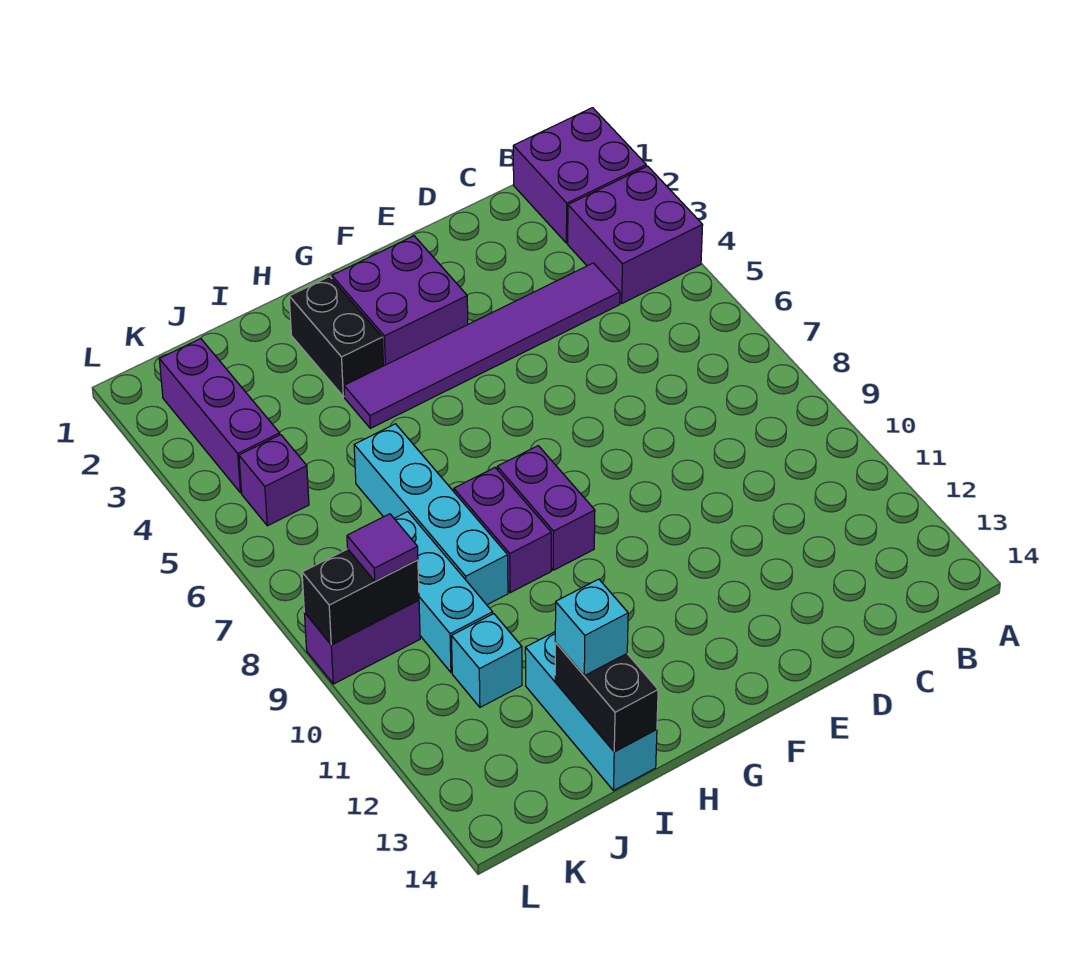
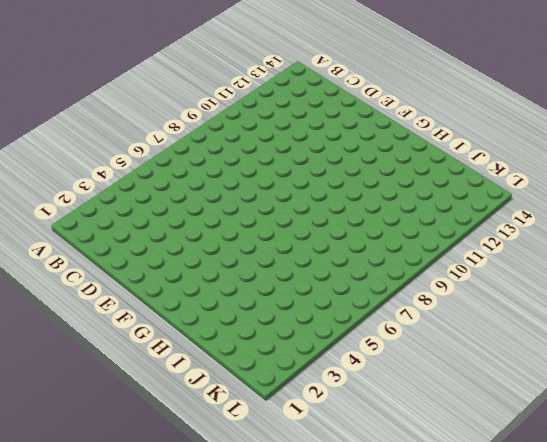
none -> purple brick A1:B2 level 1
none -> purple brick A3:B4 level 1
none -> purple tile C4:H4 level 1

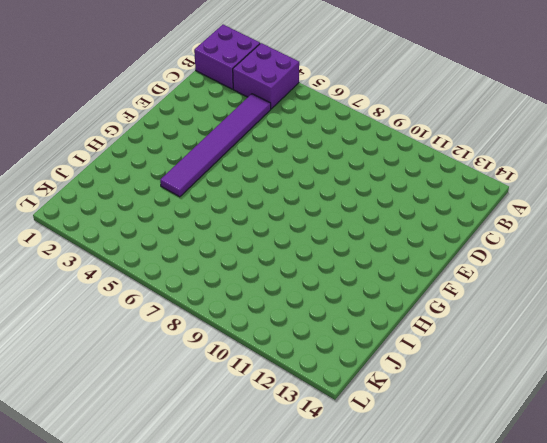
none -> purple brick F2:G3 level 1
none -> purple brick G8:G9 level 1
none -> black brick H2:H3 level 1

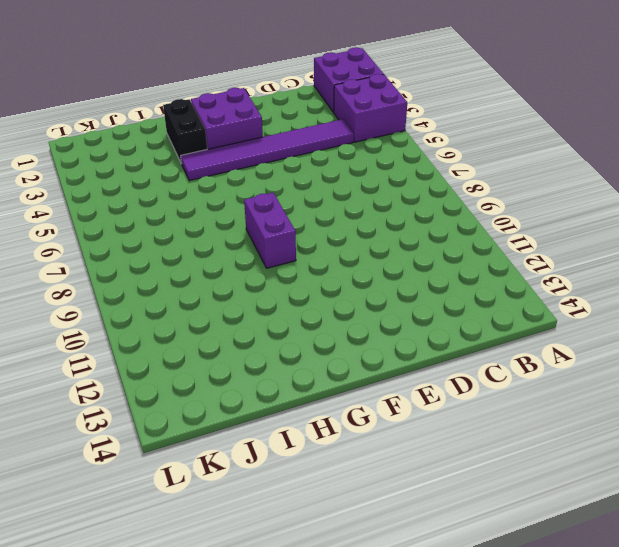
none -> purple brick H8:H9 level 1
none -> cyan brick I6:I9 level 1
none -> cyan brick I12:I14 level 1

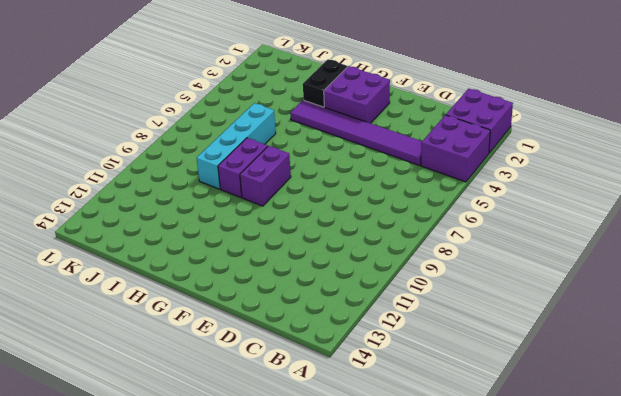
none -> cyan brick I12:I14 level 1
none -> cyan brick J8:J10 level 1
none -> cyan brick J11 level 1

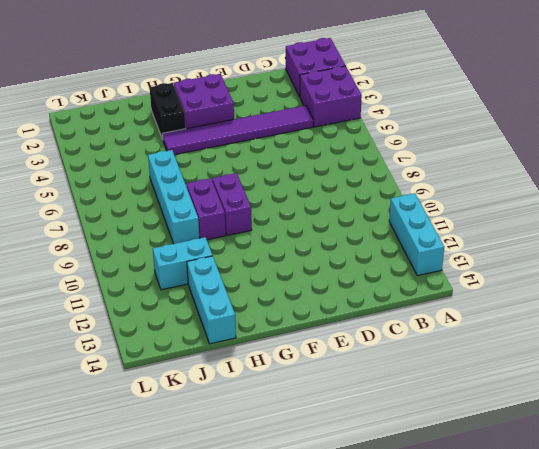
cyan brick A11:A13 level 1 -> cyan brick J8:J10 level 1
cyan brick I11:J11 level 1 -> cyan brick J11 level 1
none -> purple brick K2:K4 level 1
none -> purple brick K5 level 1
none -> purple brick K9:L9 level 1

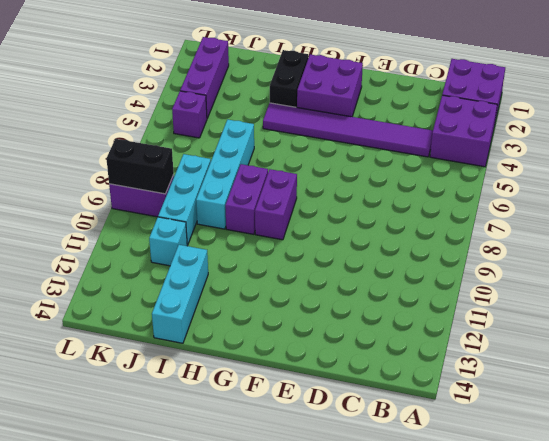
none -> black brick I13:I14 level 2
none -> cyan brick I13 level 3
none -> purple tile K9 level 3

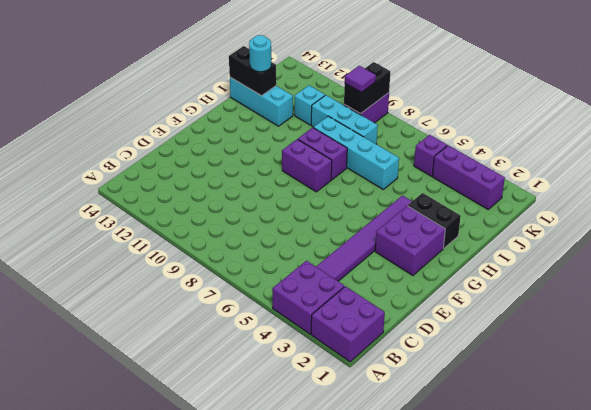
cyan round brick I13 level 3 -> cyan brick I13 level 3

